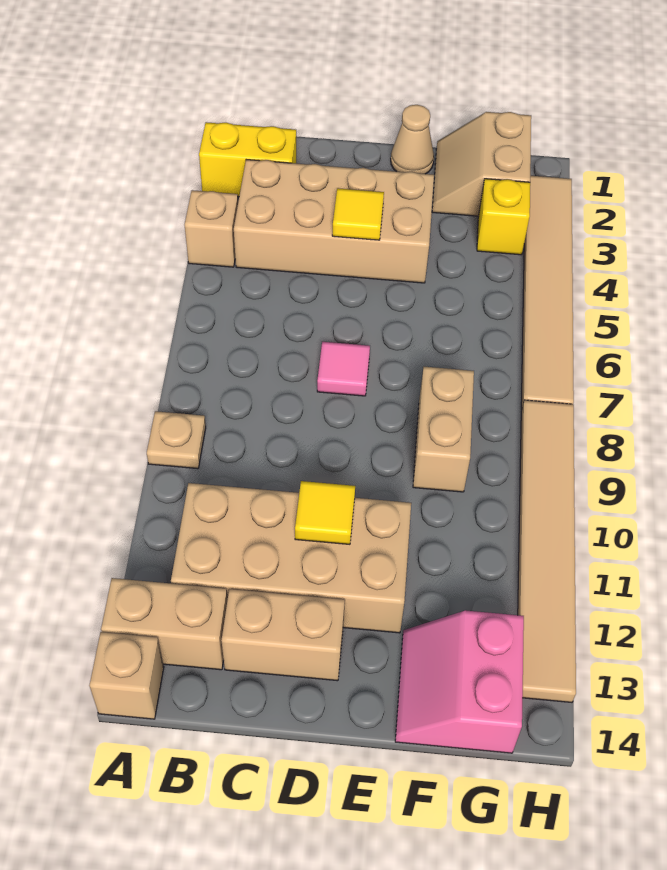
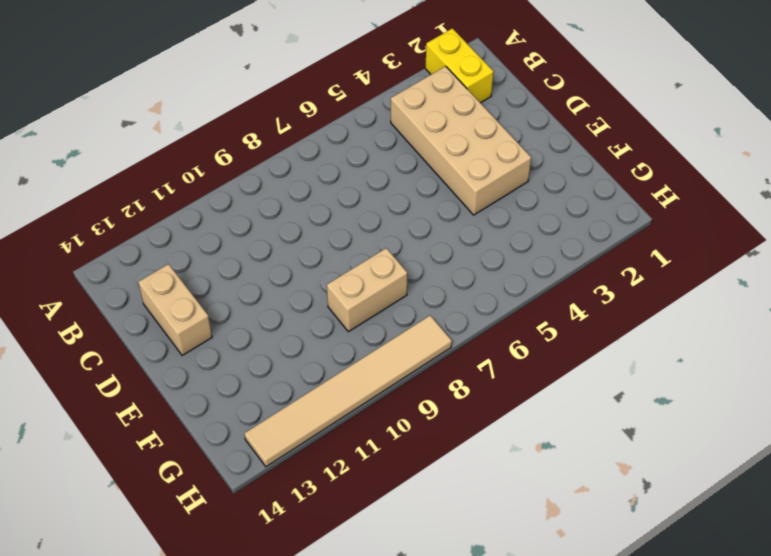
none -> tan brick A4 level 1
none -> tan plate A9 level 1
none -> tan brick A13:B13 level 1

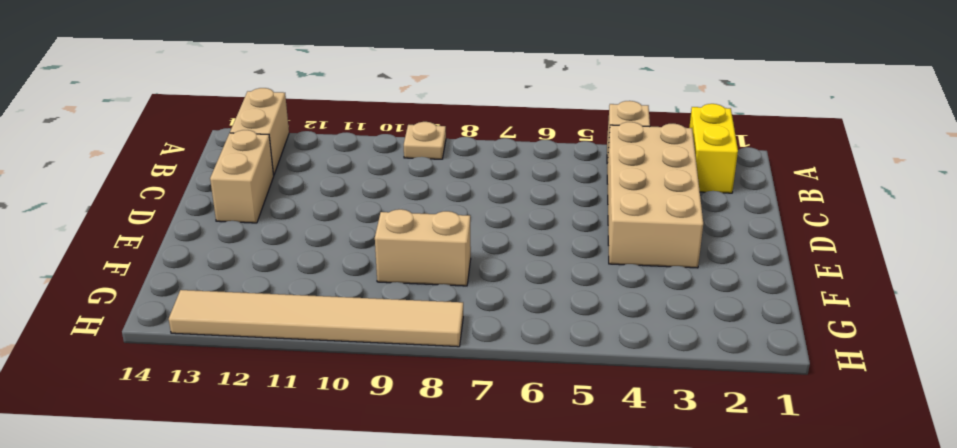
none -> tan brick A14 level 1
none -> tan brick B11:E12 level 1
none -> pink tile D7 level 1

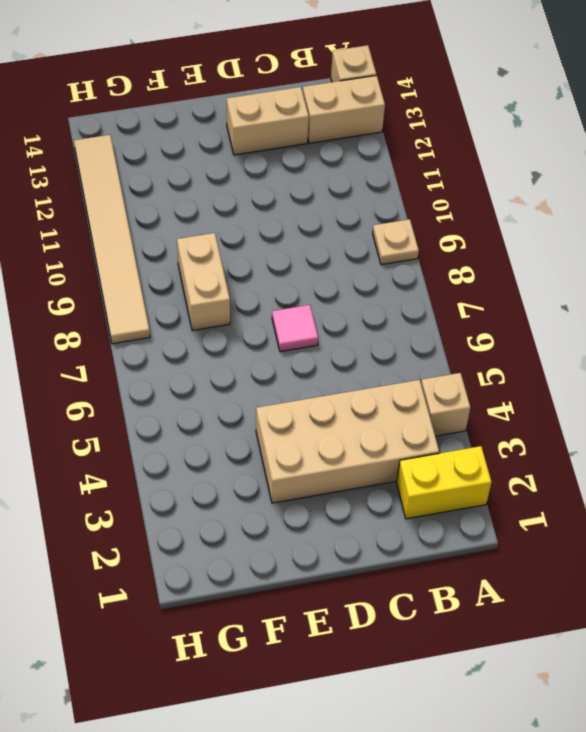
none -> tan brick B11:E12 level 1
none -> tan cone E1 level 1
none -> tan slope F1:G2 level 1 top G

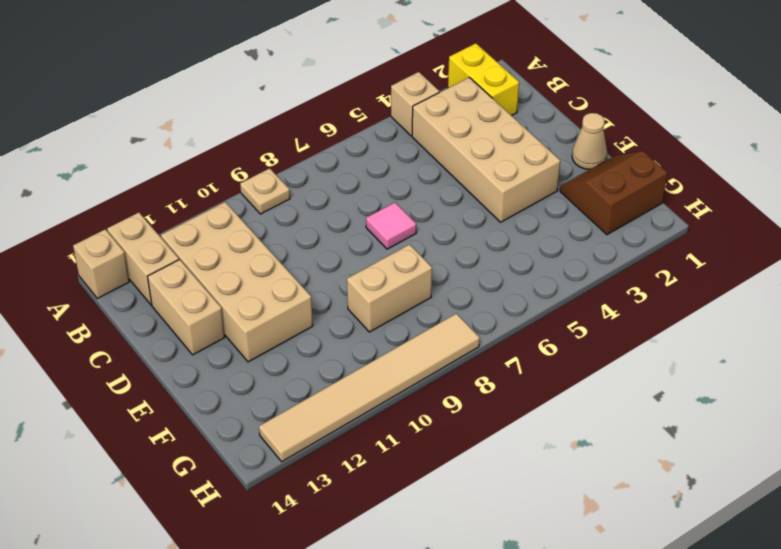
brown slope F1:G2 level 1 top G -> tan slope F1:G2 level 1 top G
none -> pink slope F13:G14 level 1 top G
none -> yellow brick G3 level 1
none -> tan tile H2:H7 level 1

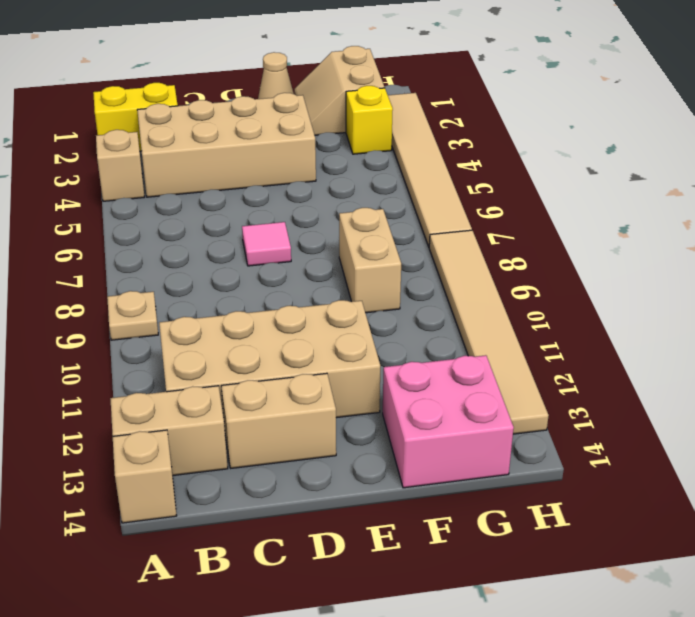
pink brick F13:G14 level 1 -> pink slope F13:G14 level 1 top G
none -> yellow tile D4 level 2
none -> yellow tile D11 level 2

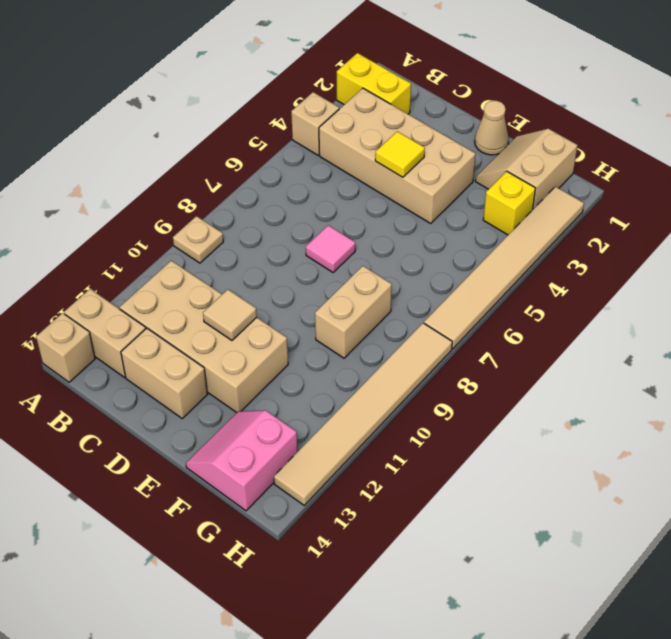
tan tile D11 level 2 -> yellow tile D11 level 2

